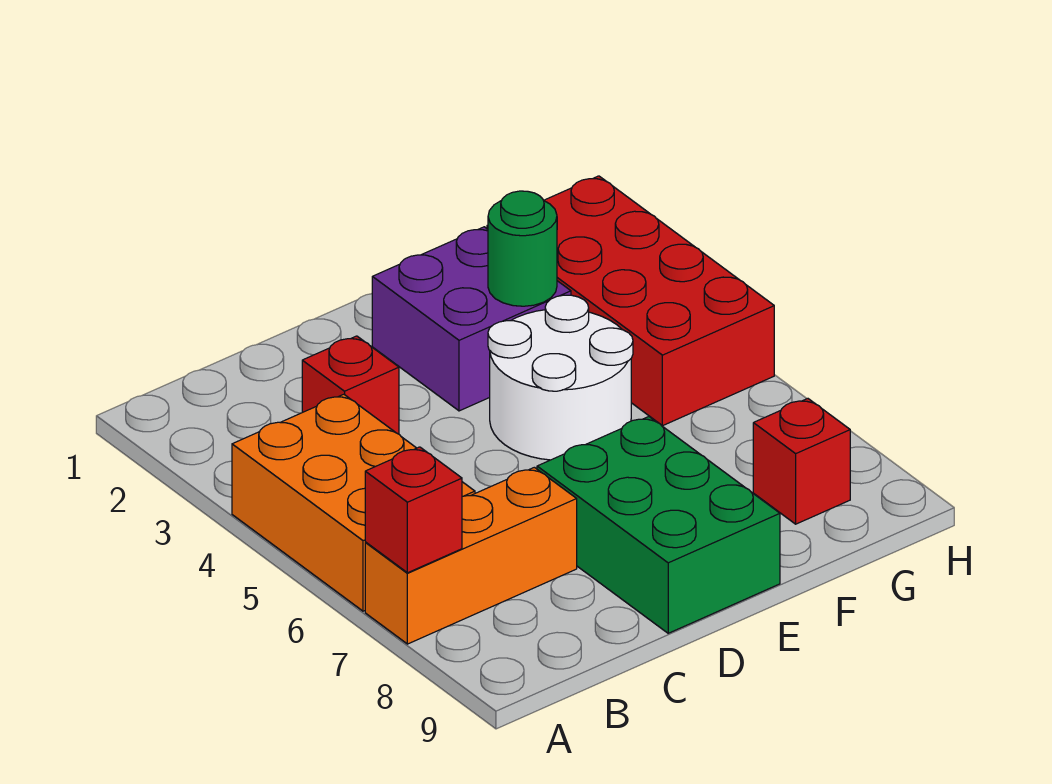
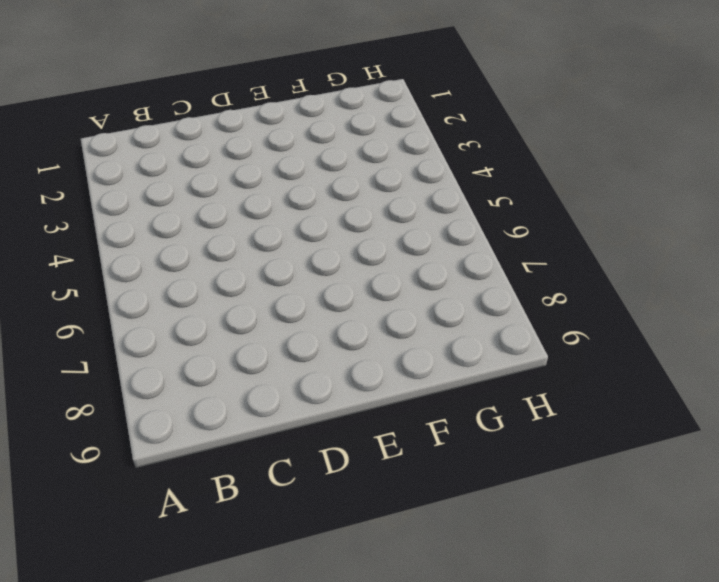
none -> orange brick A4:B6 level 1
none -> orange brick A7:C7 level 1

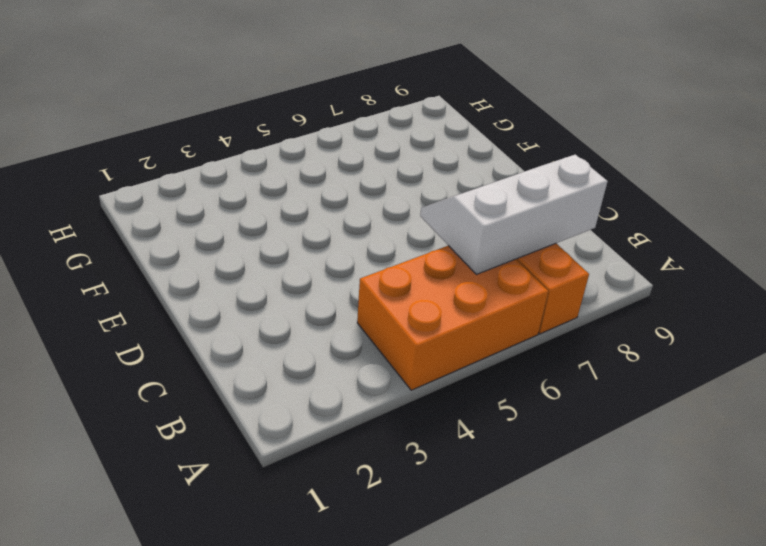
white slope B6:C8 level 2 top B -> none
none -> red brick C3 level 1
none -> green brick D7:E9 level 1

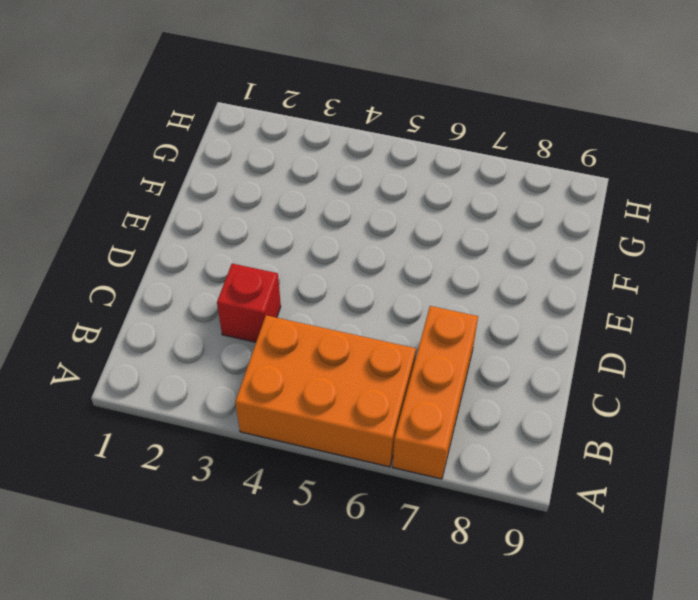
none -> green brick D7:E9 level 1
none -> purple brick E2:F3 level 1

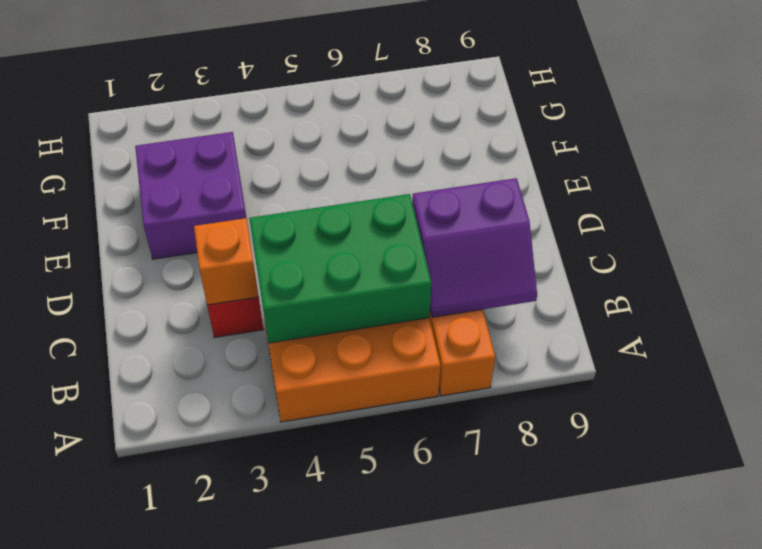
green brick B4:C6 level 2 -> green brick D7:E9 level 1
purple slope B7:C8 level 2 top C -> none
orange brick C3 level 2 -> none
none -> white round brick E4:F5 level 1
none -> red brick G2:H5 level 1

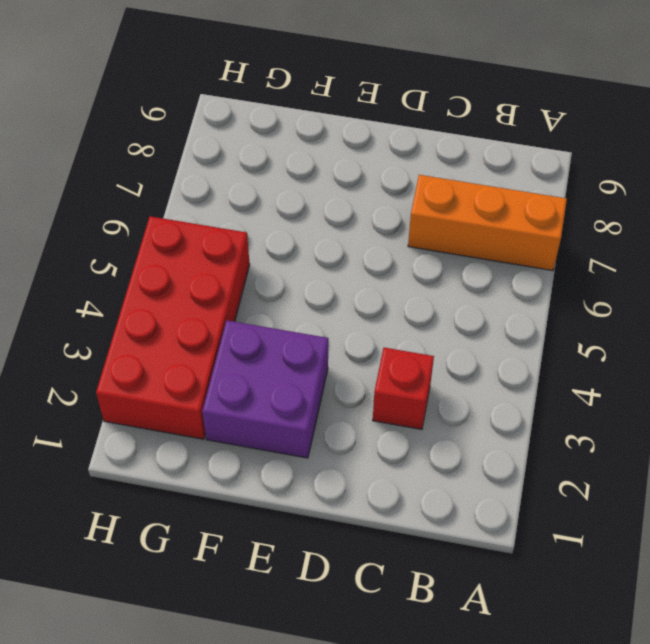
none -> orange brick A4:B6 level 1
none -> green brick D7:E9 level 1

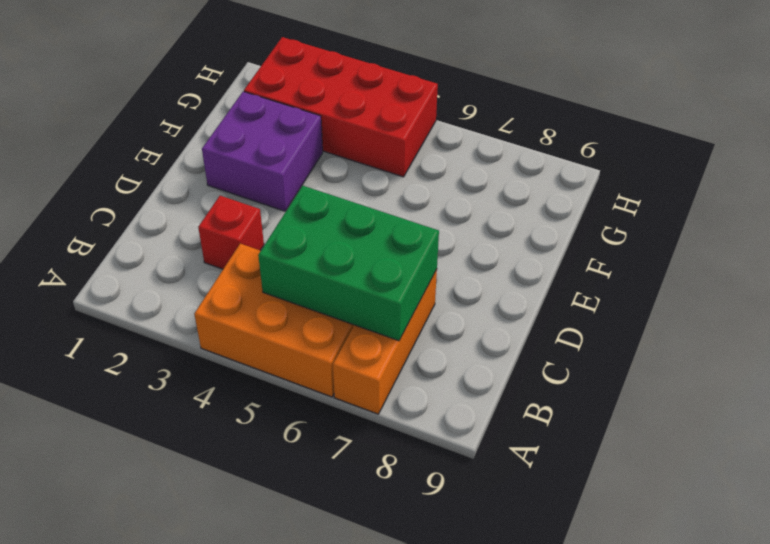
green brick B5:C7 level 2 -> green brick D7:E9 level 1
none -> white round brick E4:F5 level 1
none -> red brick G8 level 1

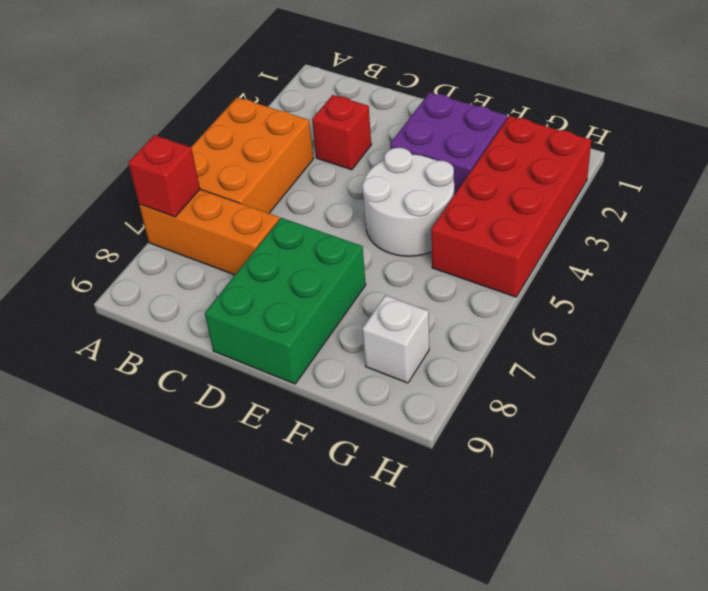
white brick G8 level 1 -> red brick G8 level 1
none -> green round brick F3 level 2

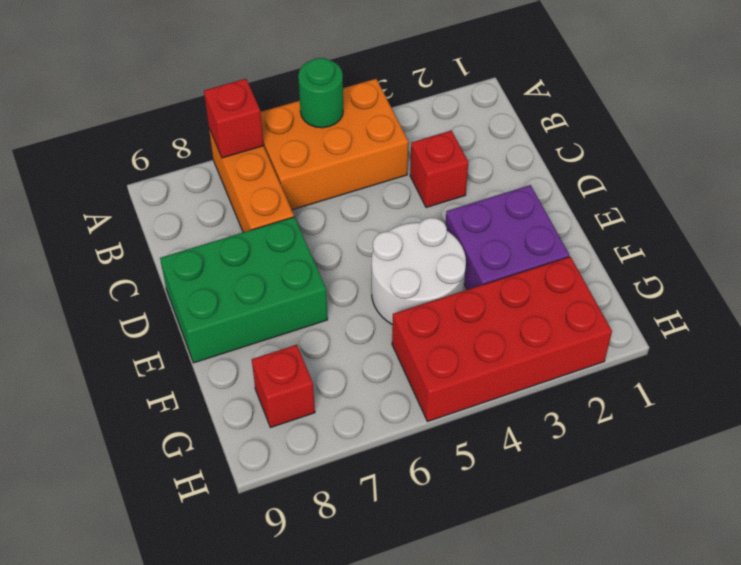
green round brick A5 level 2 -> green round brick F3 level 2

